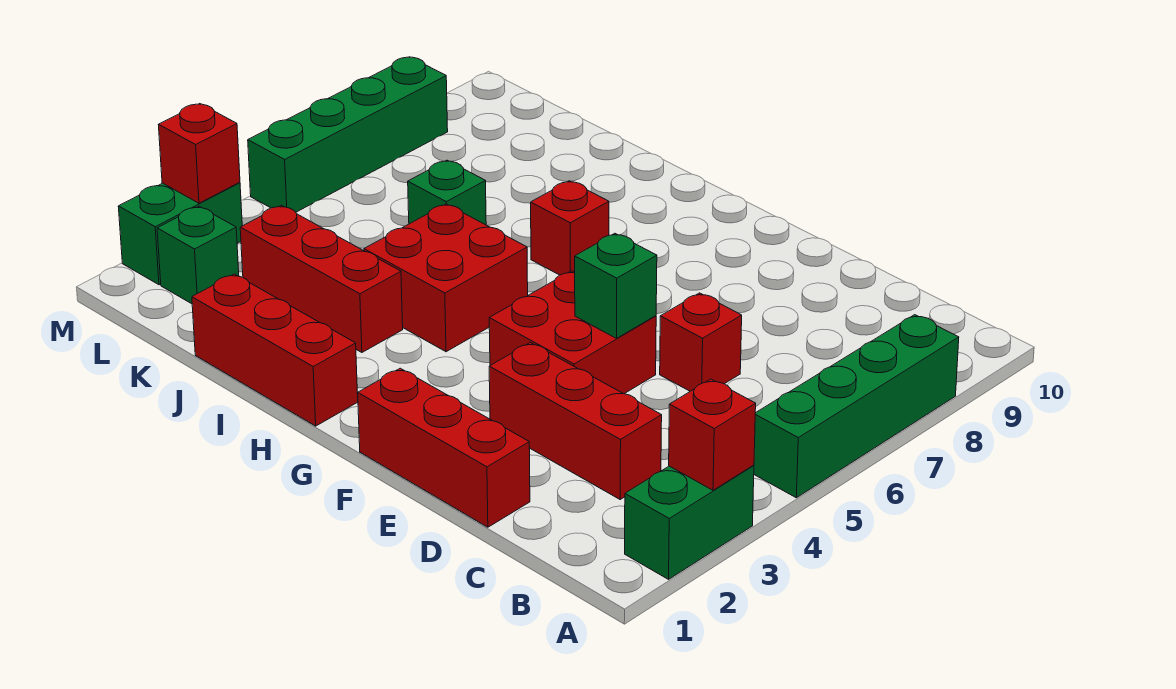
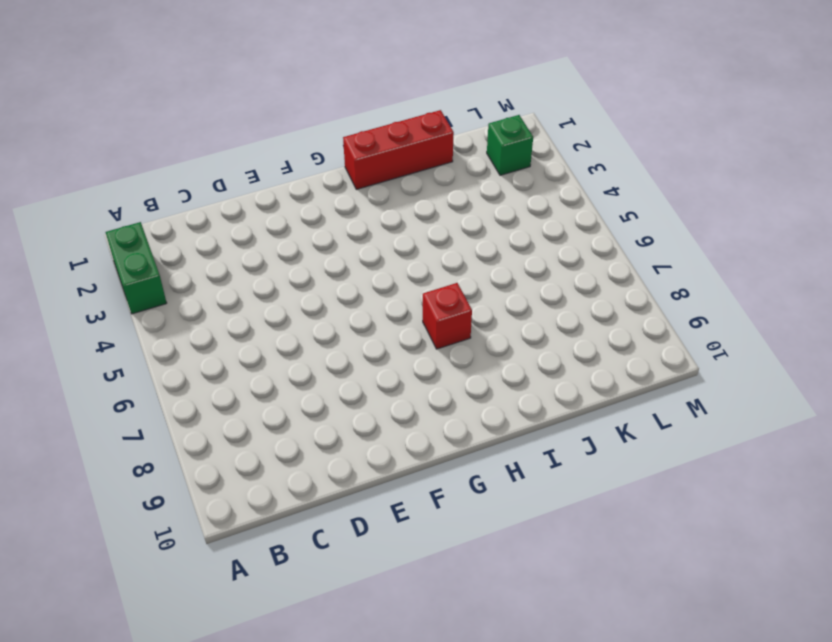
none -> green brick A5:A8 level 1
none -> red brick C3:E3 level 1
none -> red brick D1:F1 level 1

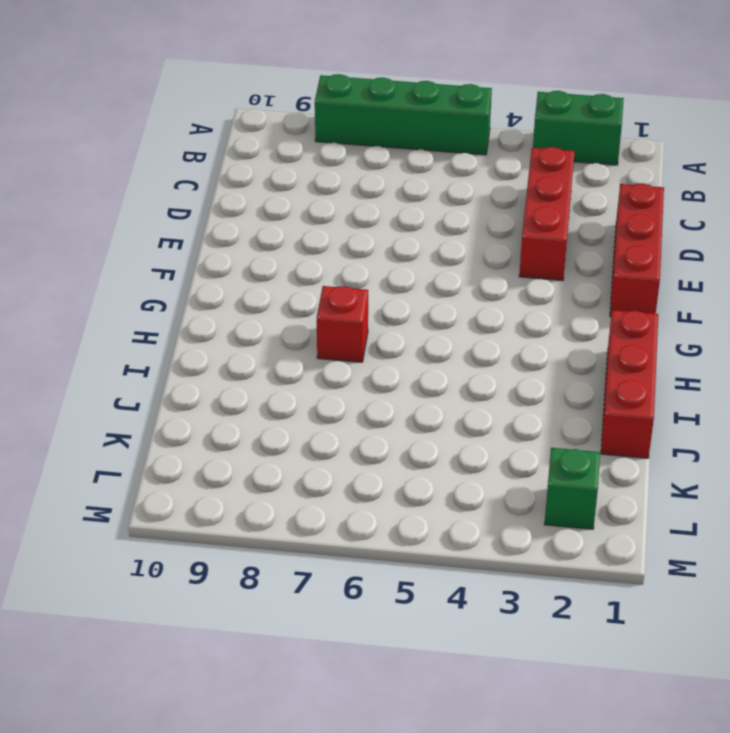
none -> red brick D6 level 1
none -> red brick E4:F5 level 1
none -> red brick H4:I5 level 1

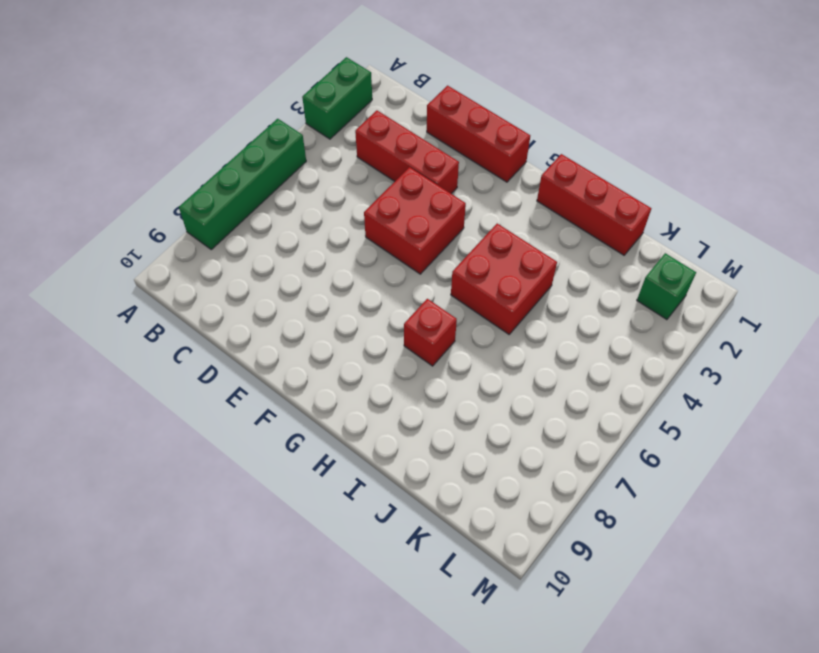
none -> red brick D6 level 1
none -> red brick I3:K3 level 1
none -> green brick J6 level 1

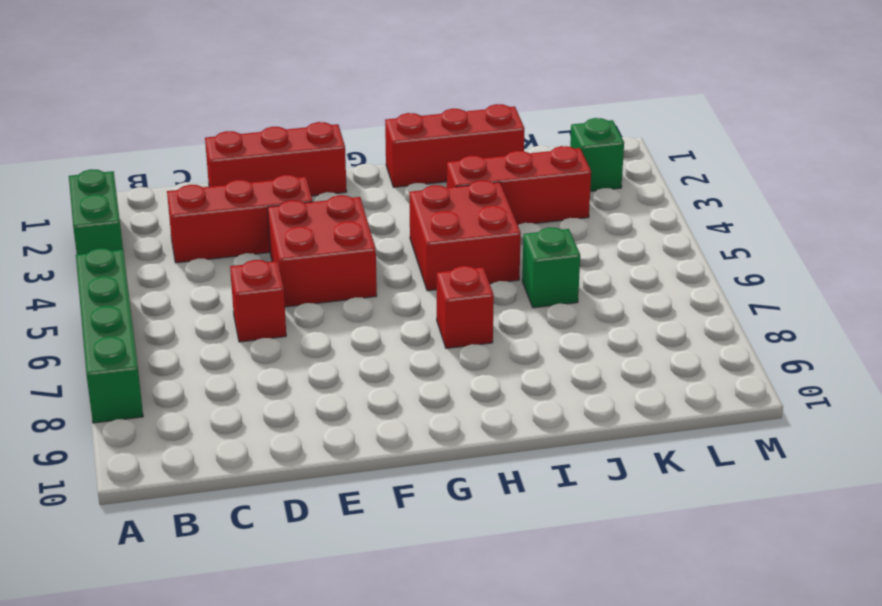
none -> green brick M2:M3 level 1
none -> green brick M5:M8 level 1
none -> red brick A3 level 2

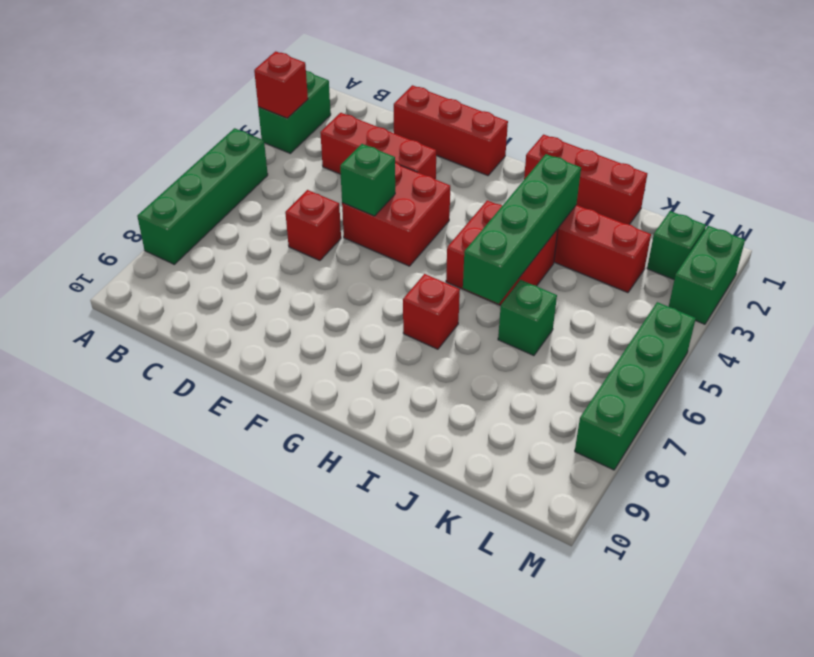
green brick I3:I6 level 2 -> none
none -> red brick M3 level 2

